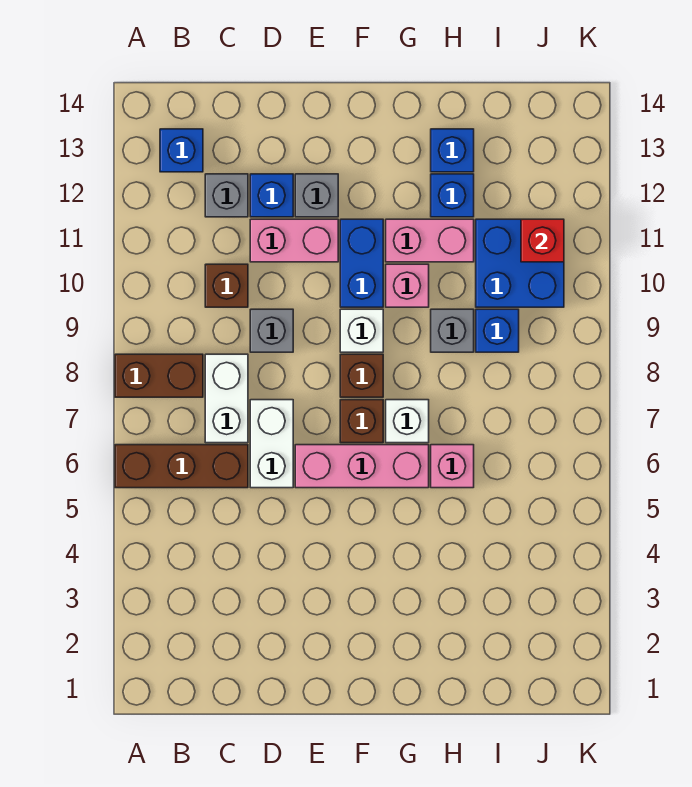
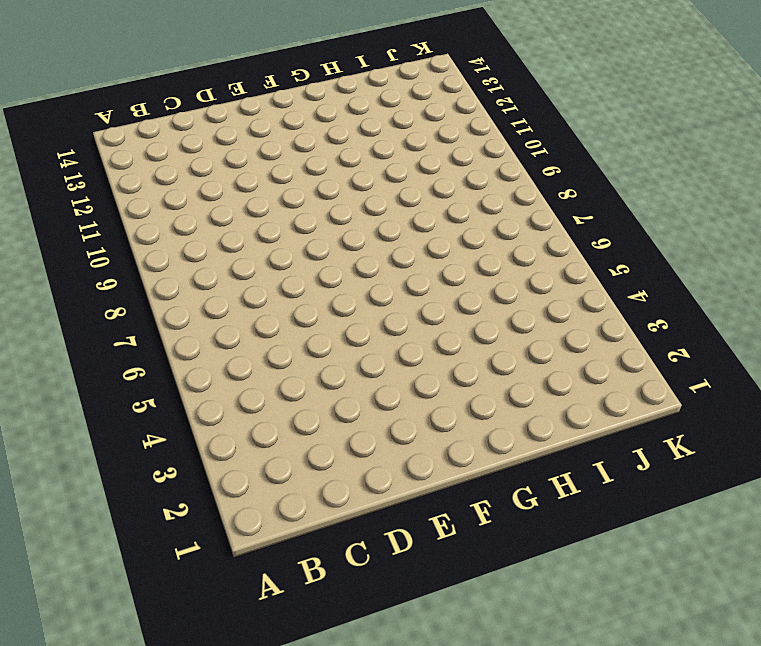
none -> brown brick A6:C6 level 1
none -> brown brick A8:B8 level 1
none -> blue brick B13 level 1

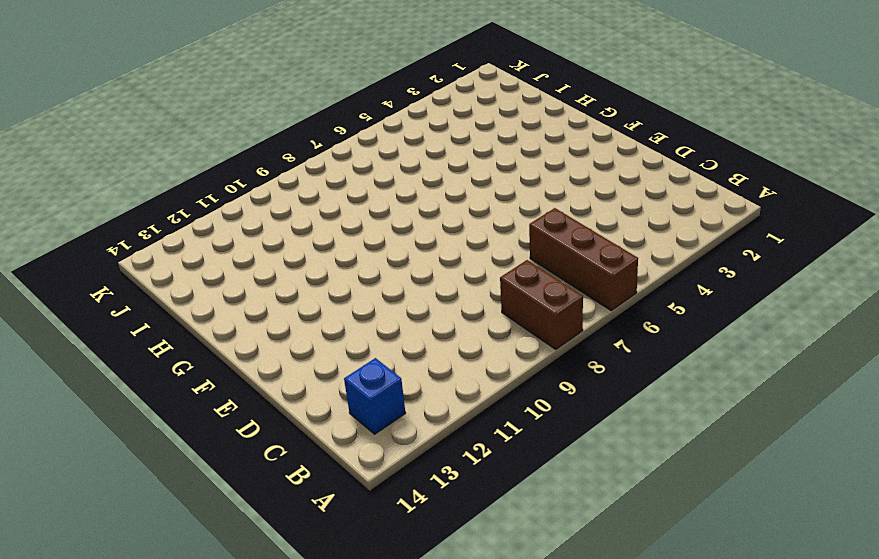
none -> white brick C7:C8 level 1
none -> brown brick C10 level 1
none -> grey brick C12 level 1

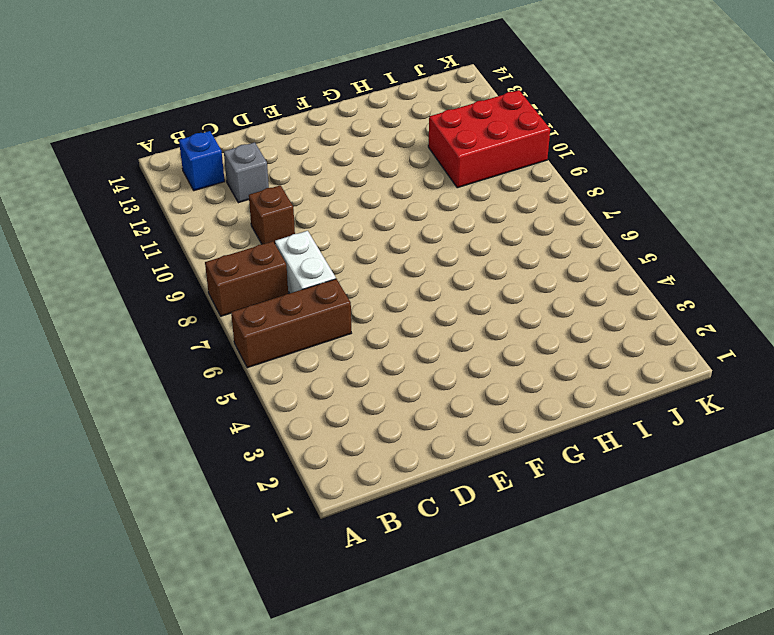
red brick I10:K11 level 1 -> blue brick I10:J11 level 1
none -> white brick D6:D7 level 1
none -> grey brick D9 level 1
none -> pink brick D11:E11 level 1

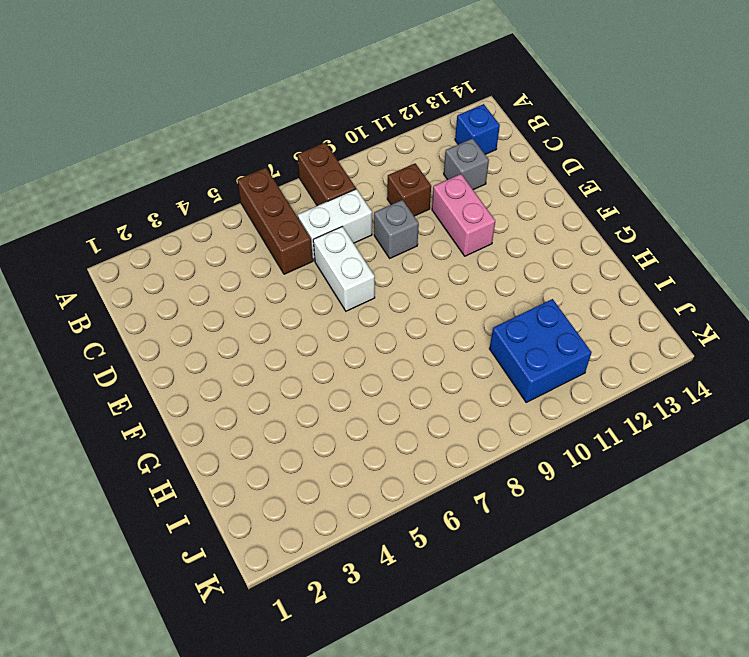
white brick D7:E7 level 1 -> white brick D6:D7 level 1
none -> blue brick D12 level 1
none -> pink brick E6:G6 level 1
none -> grey brick E12 level 1

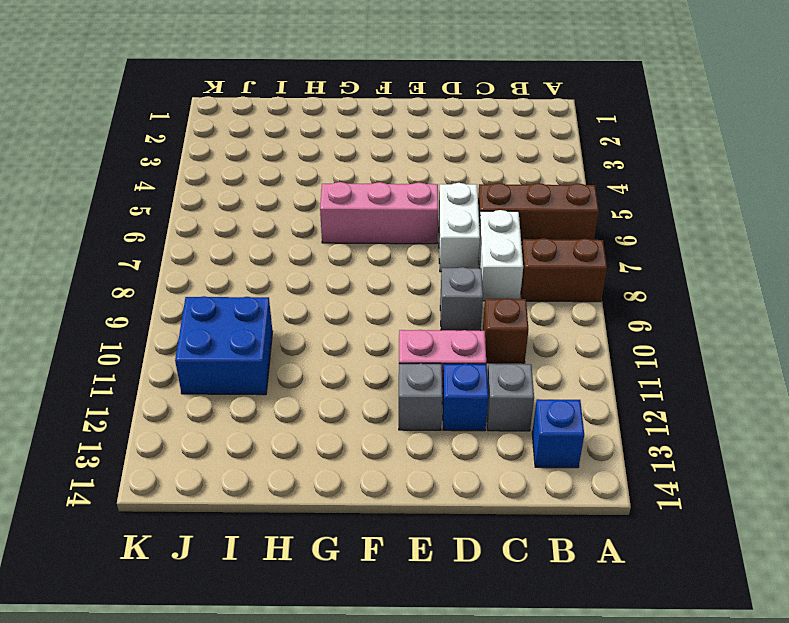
none -> brown brick F7 level 1
none -> brown brick F8 level 1
none -> white brick F9 level 1

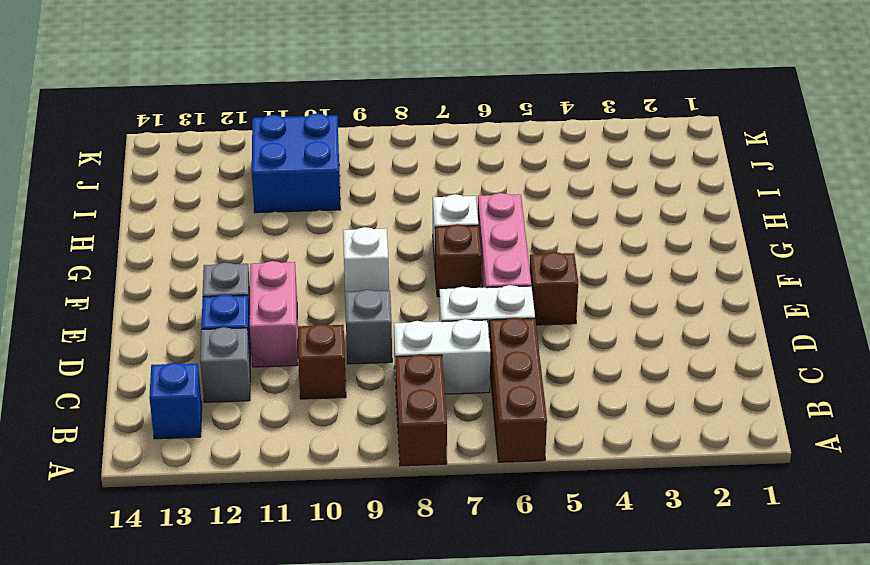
brown brick E5 level 1 -> brown brick F8 level 1
none -> blue brick F10:F11 level 1
none -> pink brick G10 level 1
none -> pink brick G11:H11 level 1

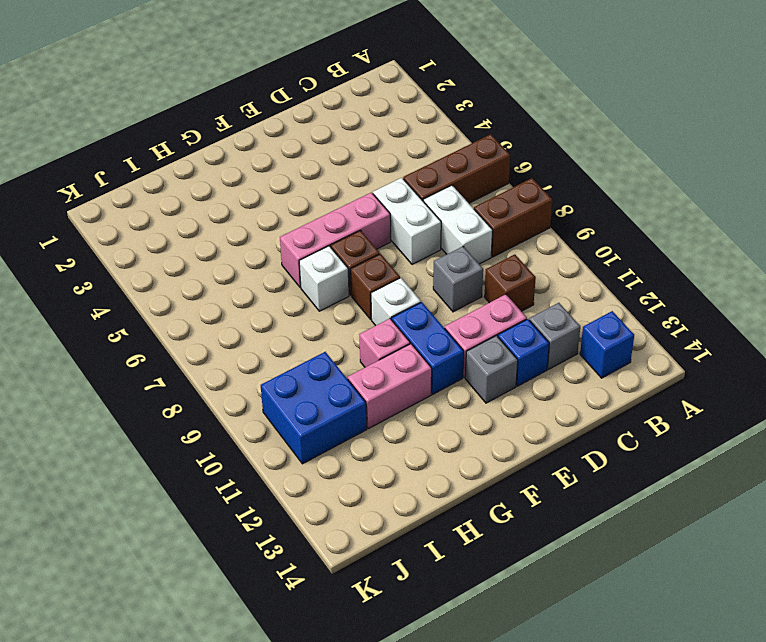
none -> pink brick H6 level 1
none -> grey brick H9 level 1
none -> blue brick H12 level 1

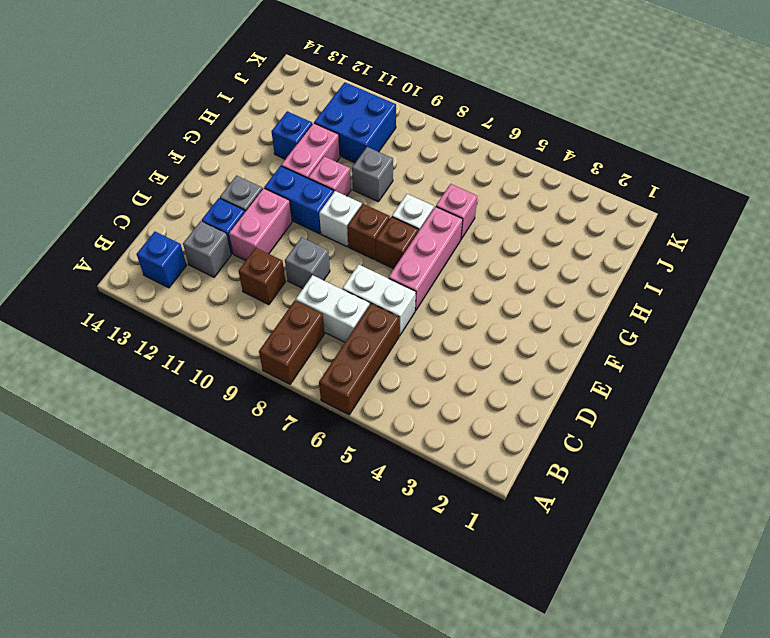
none -> blue brick H13 level 1
none -> blue brick I9 level 1
none -> red brick J11 level 2

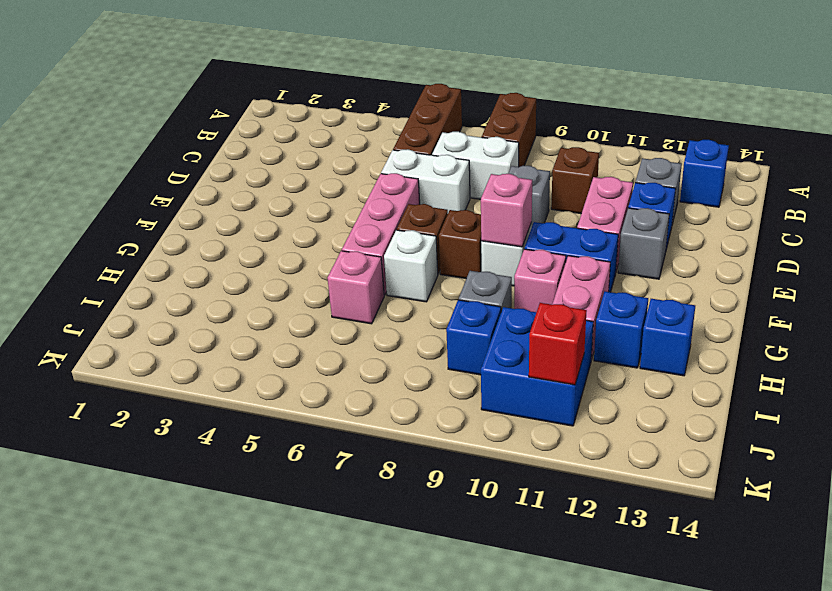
pink brick F9 level 2 -> none

